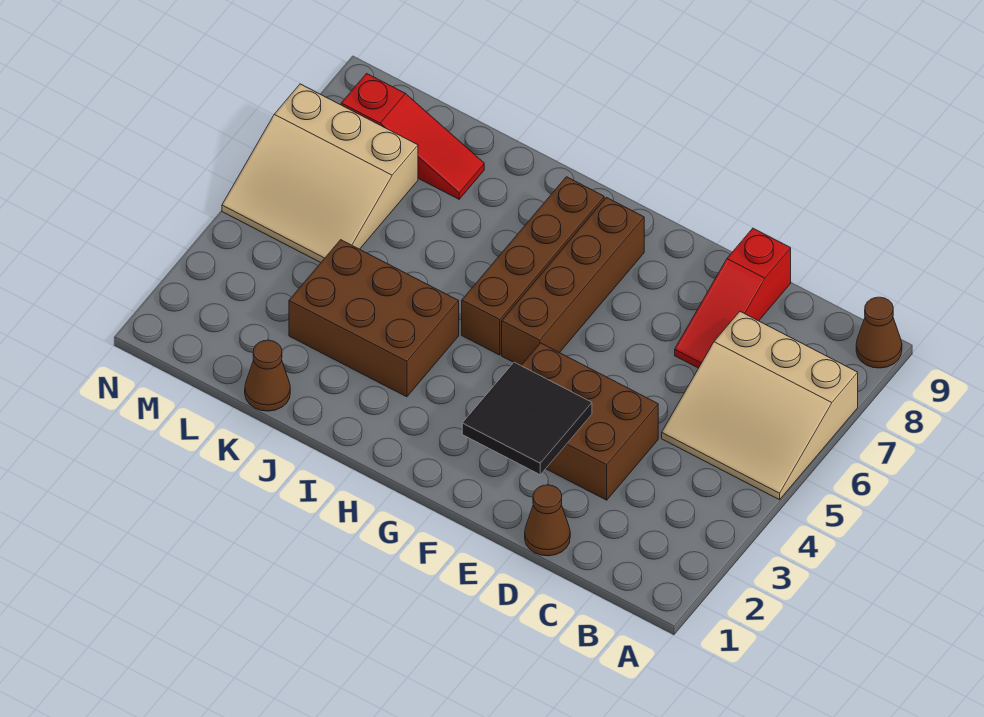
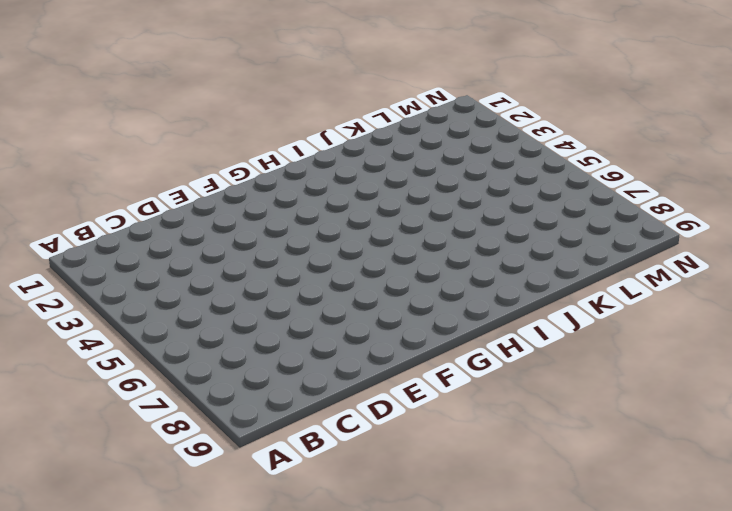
none -> tan slope A5:C7 level 1 top 7
none -> brown cone A9 level 1
none -> brown cone D1 level 1

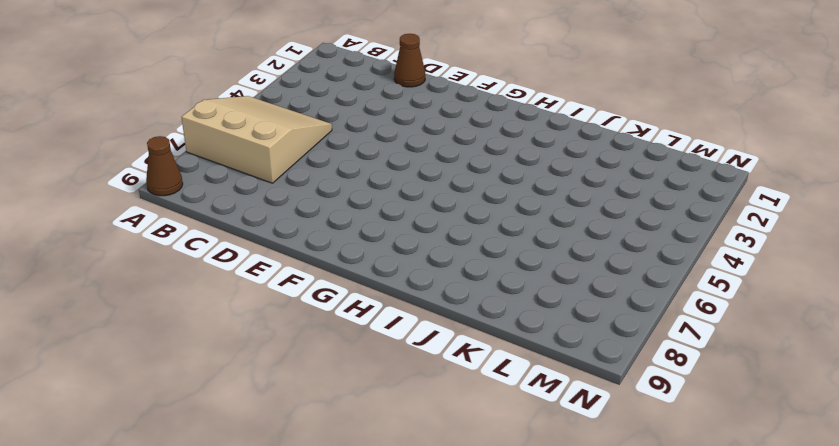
none -> brown brick D3:F4 level 1
none -> red slope D7:D9 level 1 top 9
none -> brown brick G5:G8 level 1

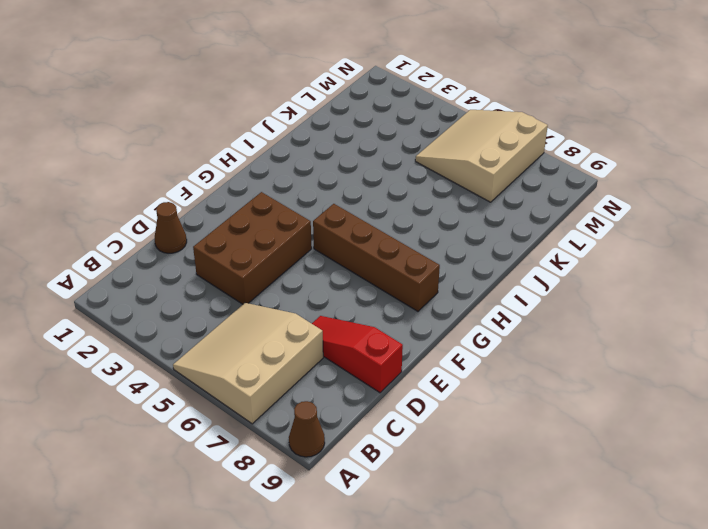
none -> brown brick H5:H8 level 1
none -> brown brick I3:K4 level 1
none -> brown cone K1 level 1

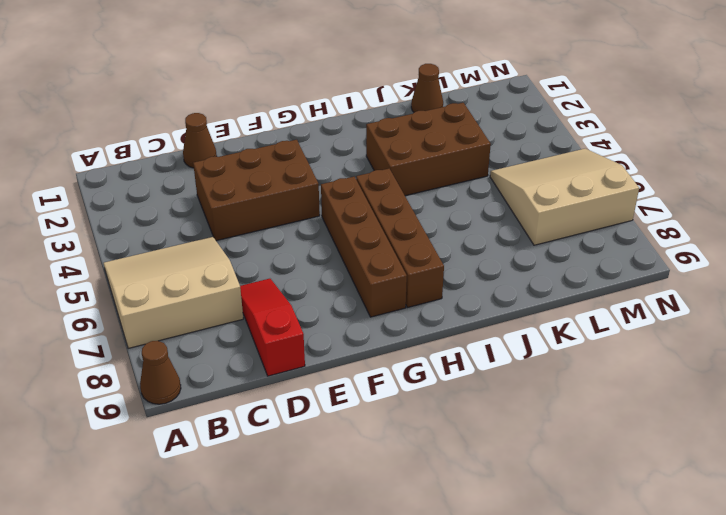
none -> red slope K8:M8 level 1 top M
none -> black tile E2:F3 level 2

